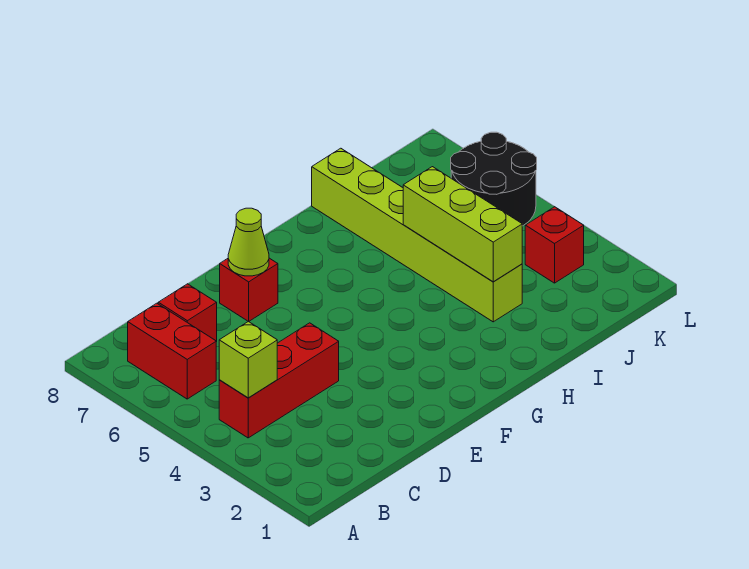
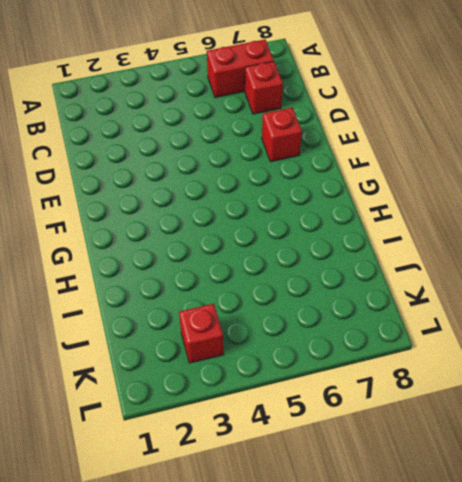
none -> red brick B4:D4 level 1
none -> lime brick I3:I8 level 1

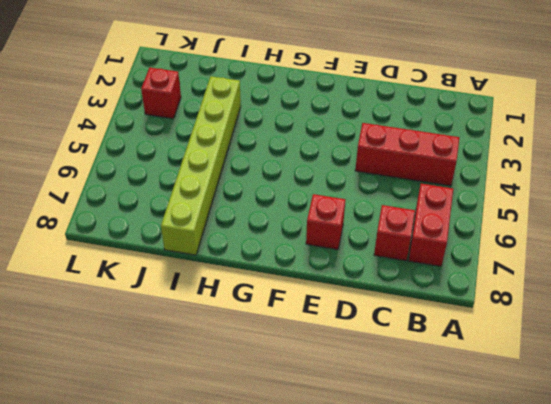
none -> black round brick K5:L6 level 1
none -> lime brick B4 level 2

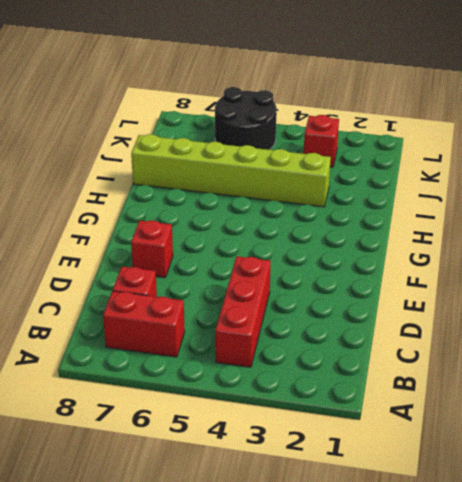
none -> lime brick B4 level 2
none -> lime cone E7 level 2

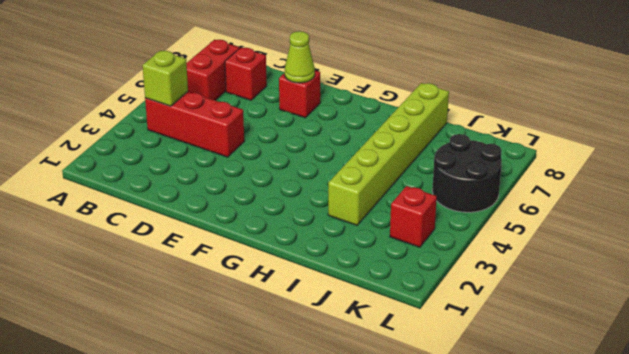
none -> lime brick I3:I5 level 2

